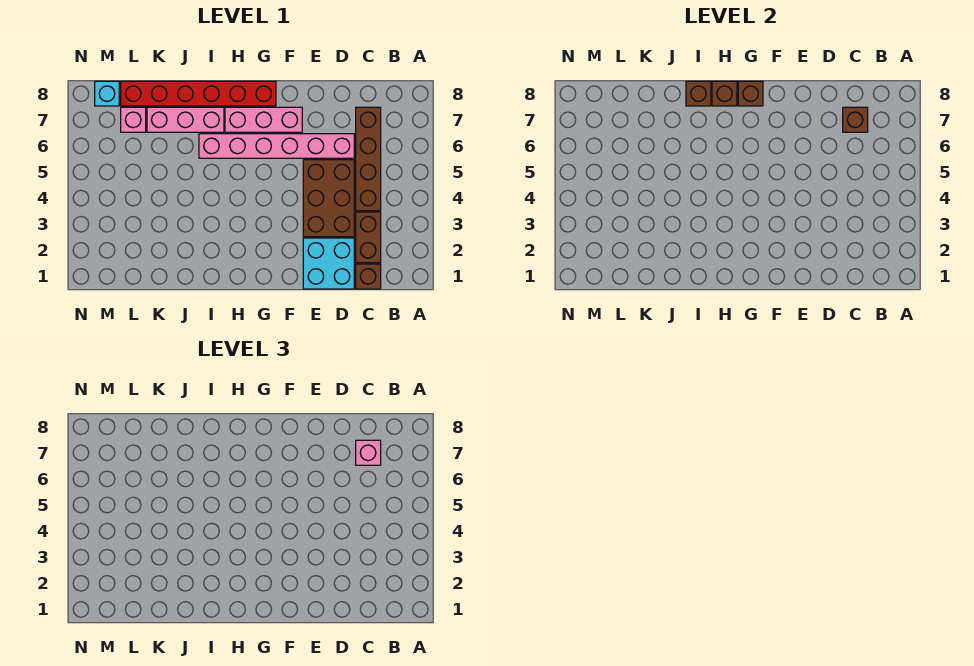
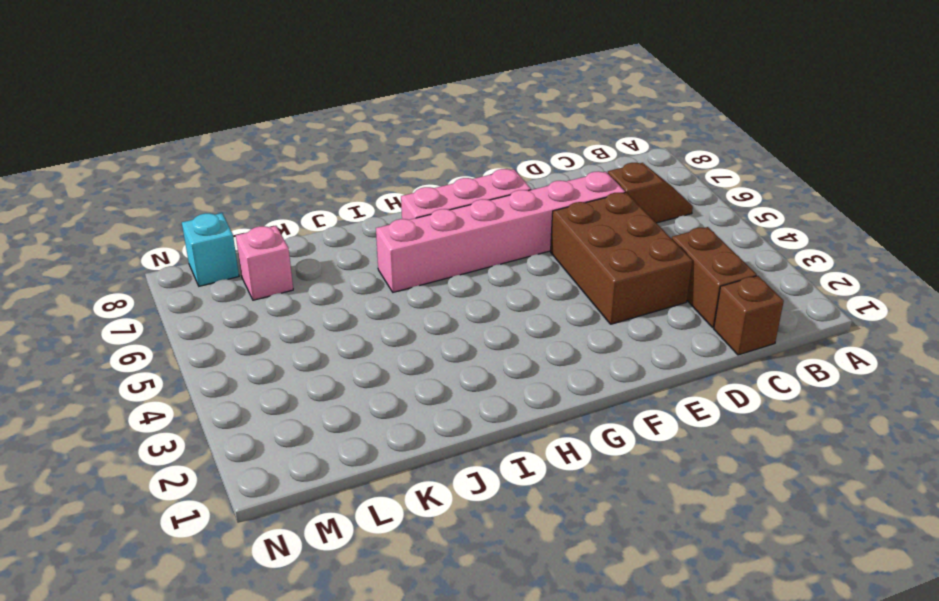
brown slope B6:C6 level 1 top C -> brown brick C4:C7 level 1
none -> cyan brick D1:E2 level 1
none -> red brick G8:L8 level 1
none -> pink brick I7:K7 level 1

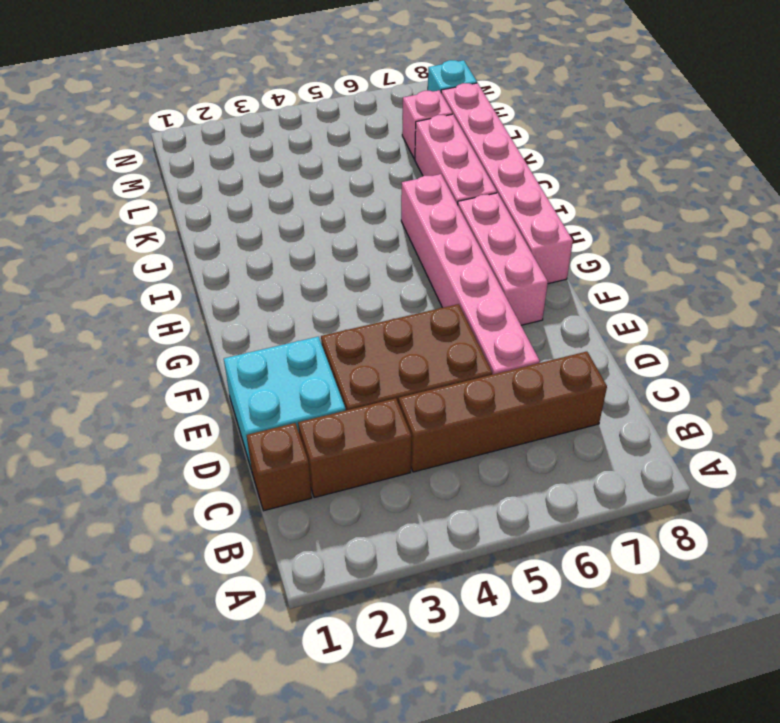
pink brick G8:L8 level 1 -> red brick G8:L8 level 1
none -> brown brick C7 level 2
none -> brown brick G8 level 2
none -> brown brick H8 level 2

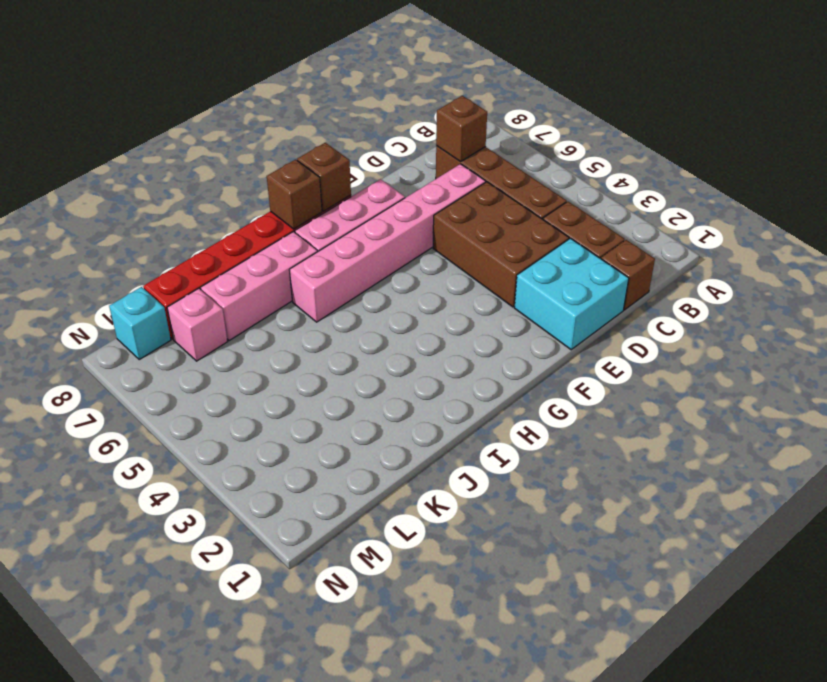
none -> brown brick I8 level 2
none -> pink brick C7 level 3

